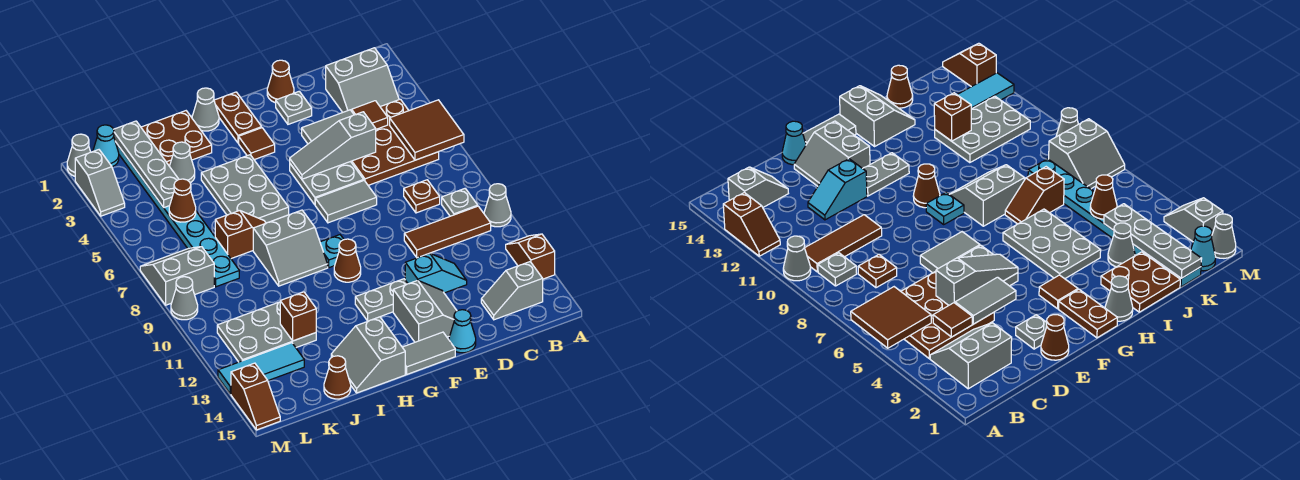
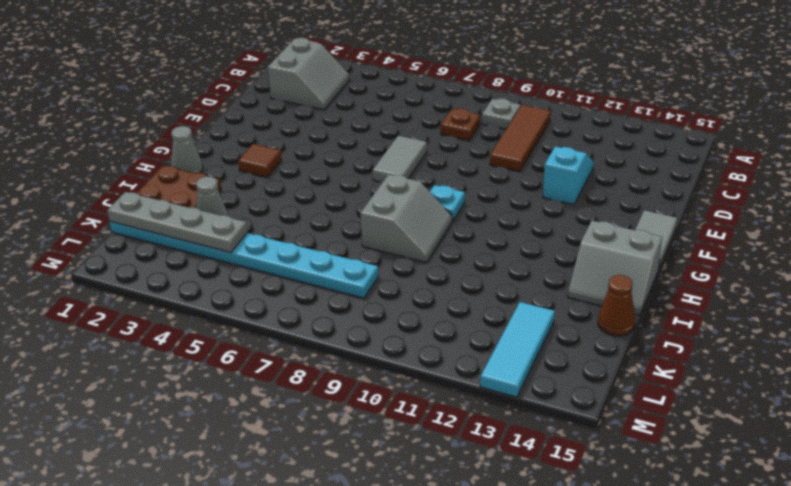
none -> grey cone A10 level 1
none -> brown slope A12:A13 level 1 top 13
none -> brown plate B4:D6 level 1
none -> grey slope B14:C14 level 1 top B

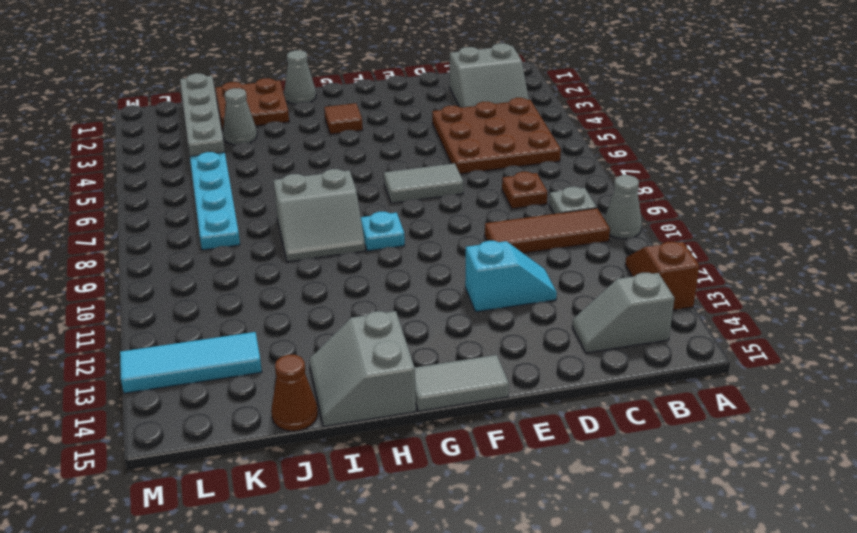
none -> brown cone E1 level 1
none -> grey plate E2 level 1
none -> grey plate E5:F6 level 1
none -> grey slope E13:F14 level 1 top F

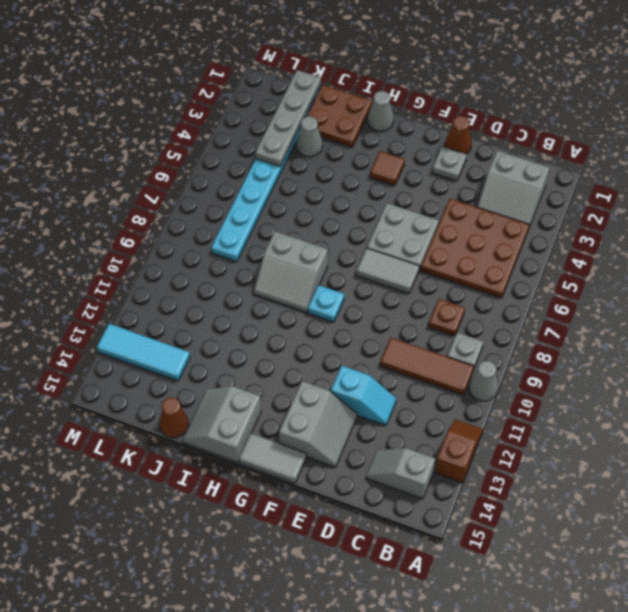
none -> cyan cone E15 level 1
none -> grey plate F12:G12 level 1
none -> brown plate G1:G2 level 1
none -> brown cone G10 level 1

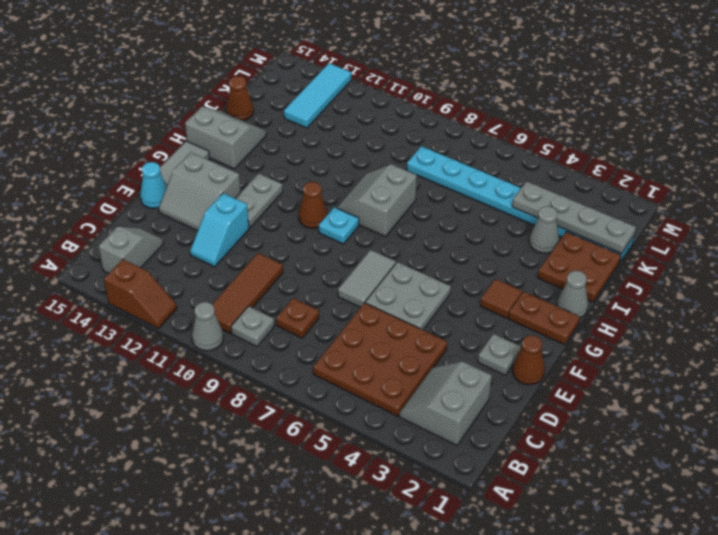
none -> grey plate H4:I6 level 1
none -> brown slope I7:J7 level 1 top J
none -> grey plate J11:L12 level 1
none -> cyan cone L1 level 1

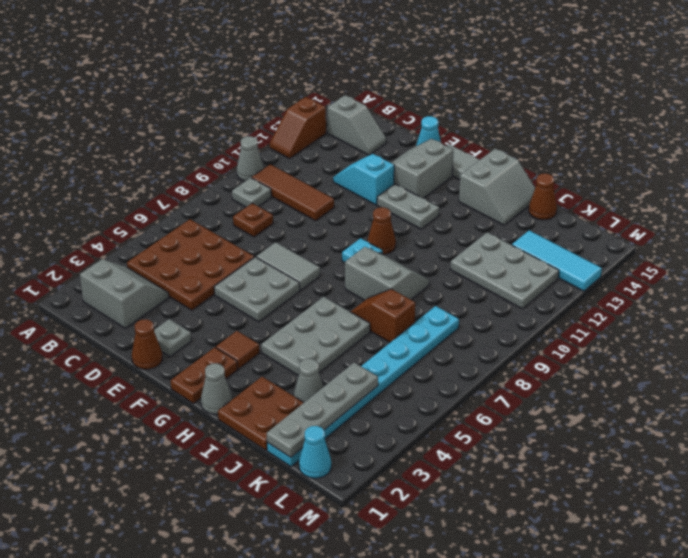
none -> grey slope L7:M8 level 1 top 8
none -> grey cone M1 level 1
none -> grey slope M2:M3 level 1 top 2
none -> grey cone M9 level 1

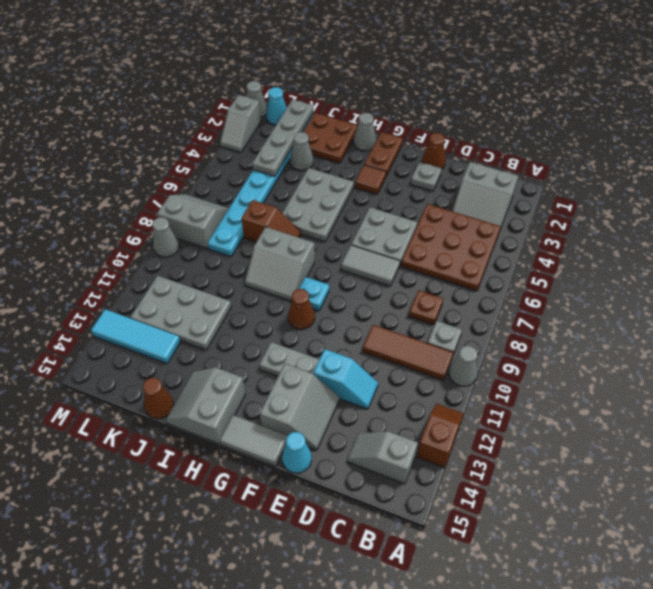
none -> brown slope M14:M15 level 1 top 14
none -> brown tile A5:B6 level 2
none -> brown tile C4 level 2
none -> grey tile D4:E4 level 2

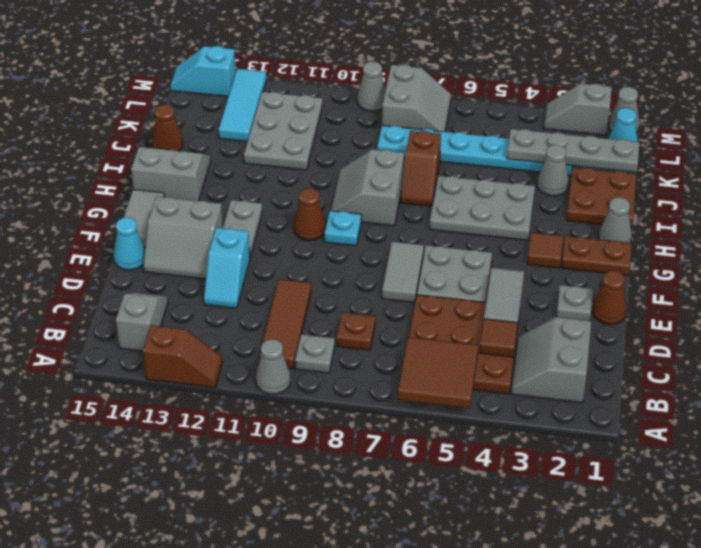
cyan slope M14:M15 level 1 top 14 -> brown slope M14:M15 level 1 top 14
none -> grey slope D5:F5 level 2 top D
none -> brown brick J12 level 2
none -> brown cone K5 level 2

